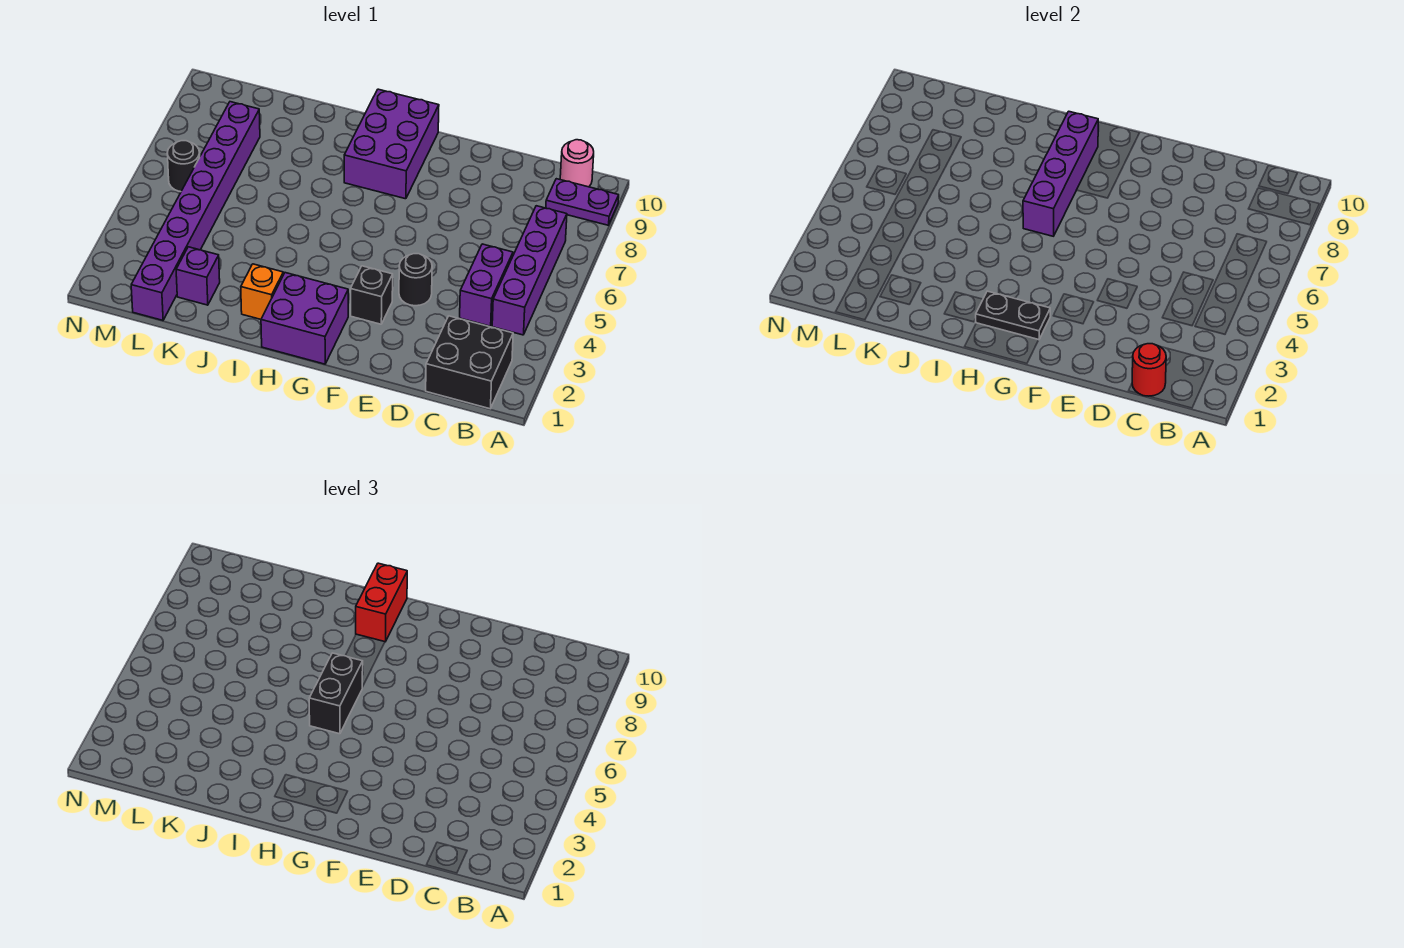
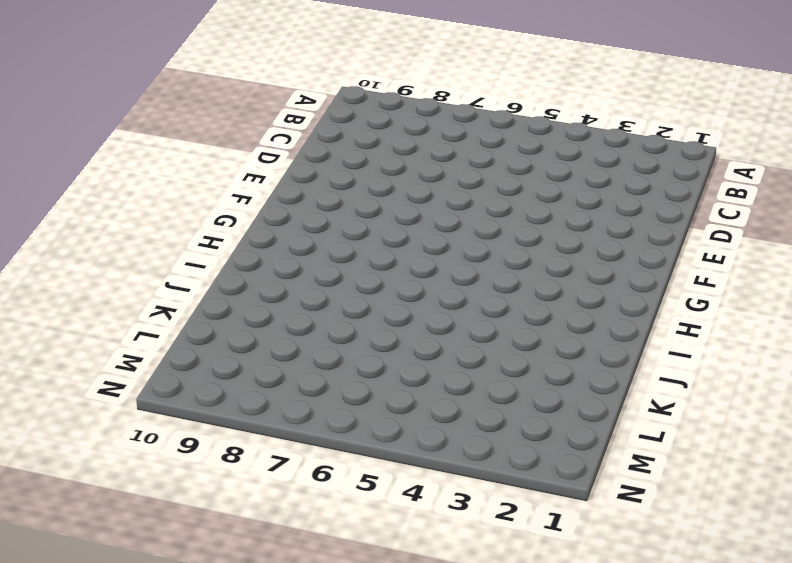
none -> purple plate A9:B9 level 1
none -> black brick B1:C2 level 1
none -> purple brick B4:B7 level 1

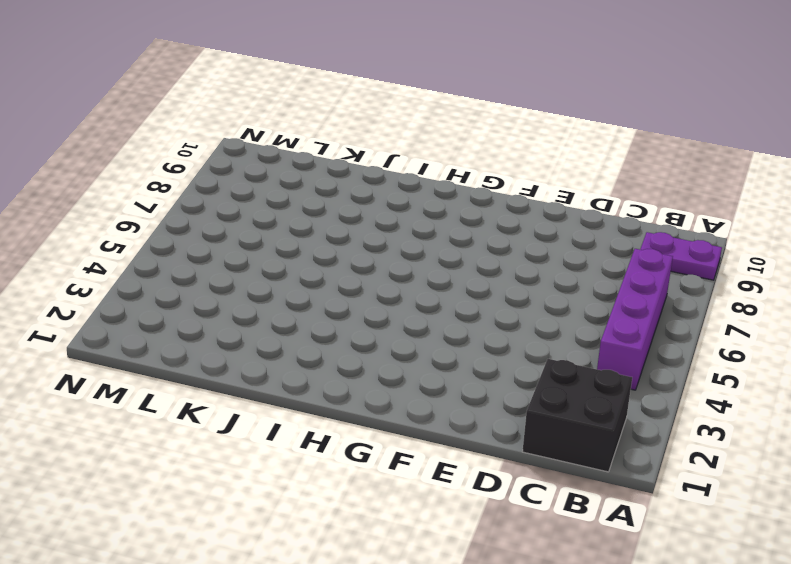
none -> pink round brick B10 level 1
none -> purple brick C4:C5 level 1
none -> black round brick E4 level 1

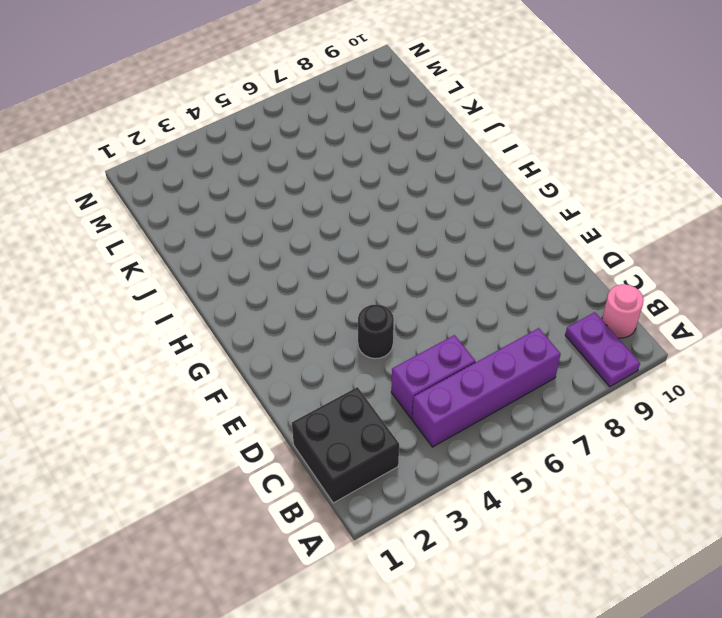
none -> black brick F3 level 1
none -> purple brick G1:H2 level 1
none -> purple brick G8:H10 level 1

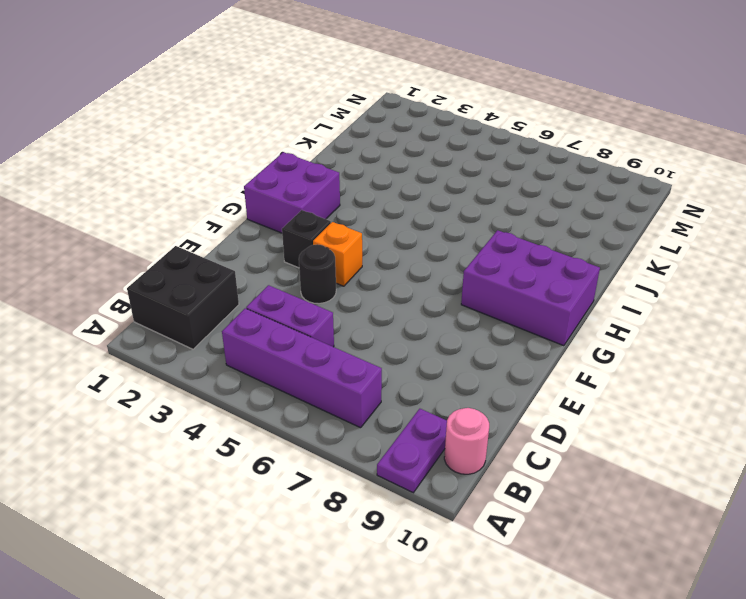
orange brick F4 level 1 -> orange brick I2 level 1
none -> purple brick K2 level 1
none -> purple brick L1:L8 level 1
none -> black round brick M6 level 1

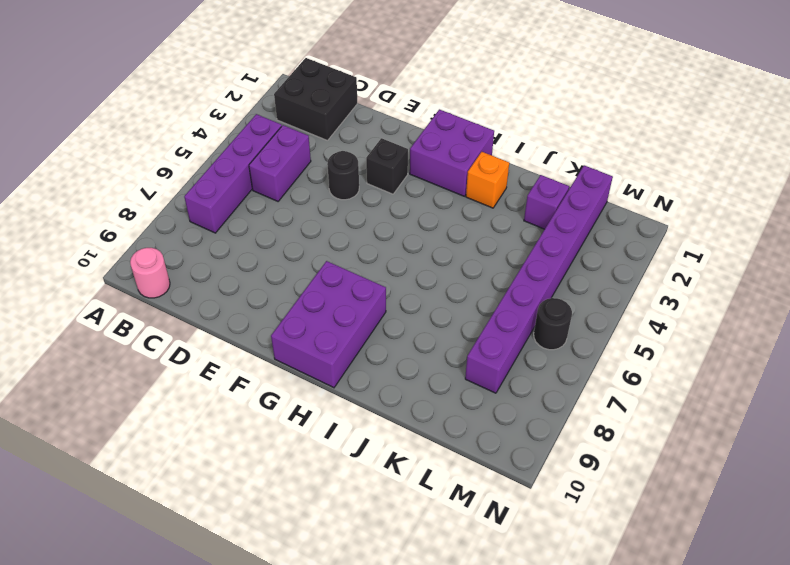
none -> purple plate A9:B9 level 1
none -> red round brick C1 level 2
none -> black plate G2:H2 level 2

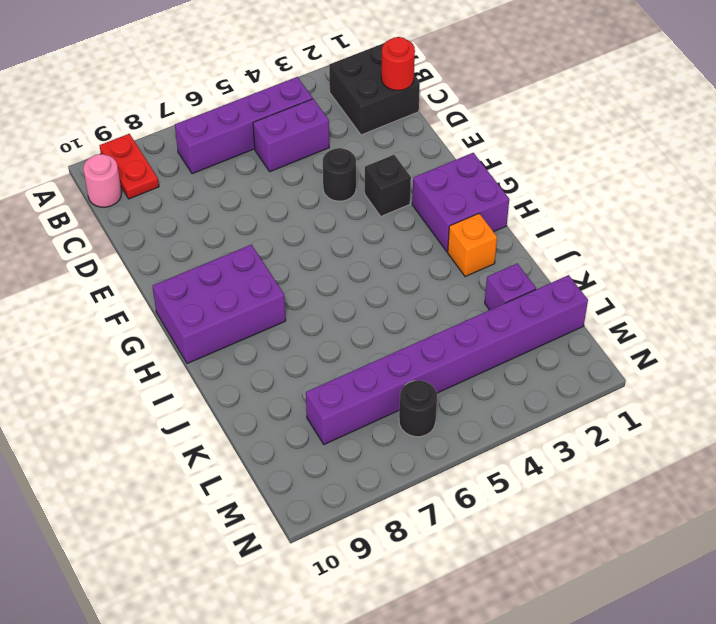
red plate A9:B9 level 1 -> purple plate A9:B9 level 1
none -> black plate G2:H2 level 2
none -> purple brick H6:H9 level 2
none -> black brick H5:H6 level 3

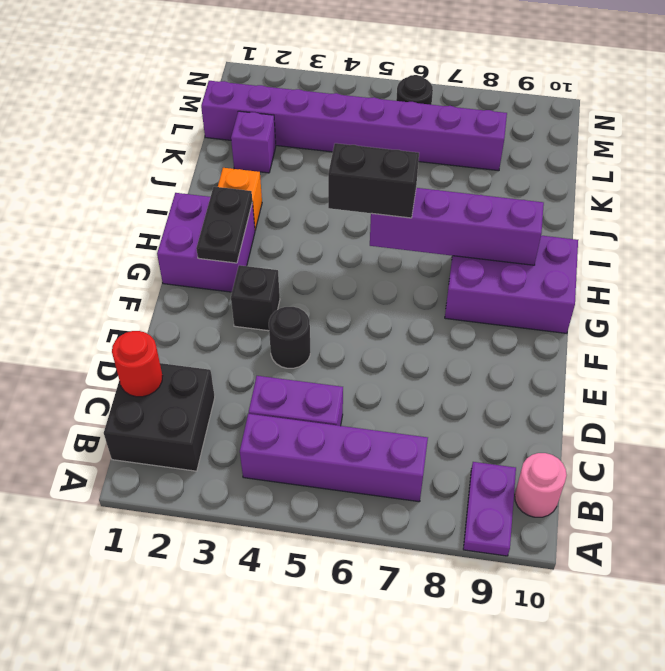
none -> red brick H9:H10 level 3

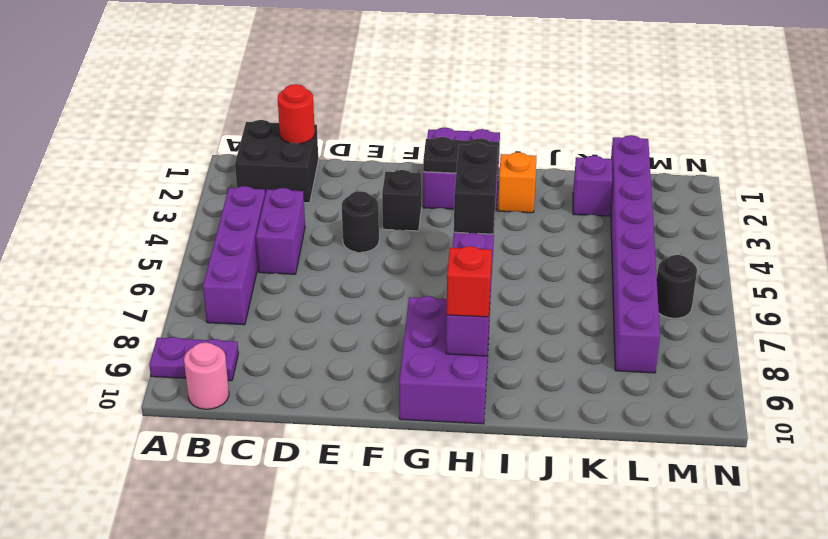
red brick H9 level 3 -> red brick H9:H10 level 3

